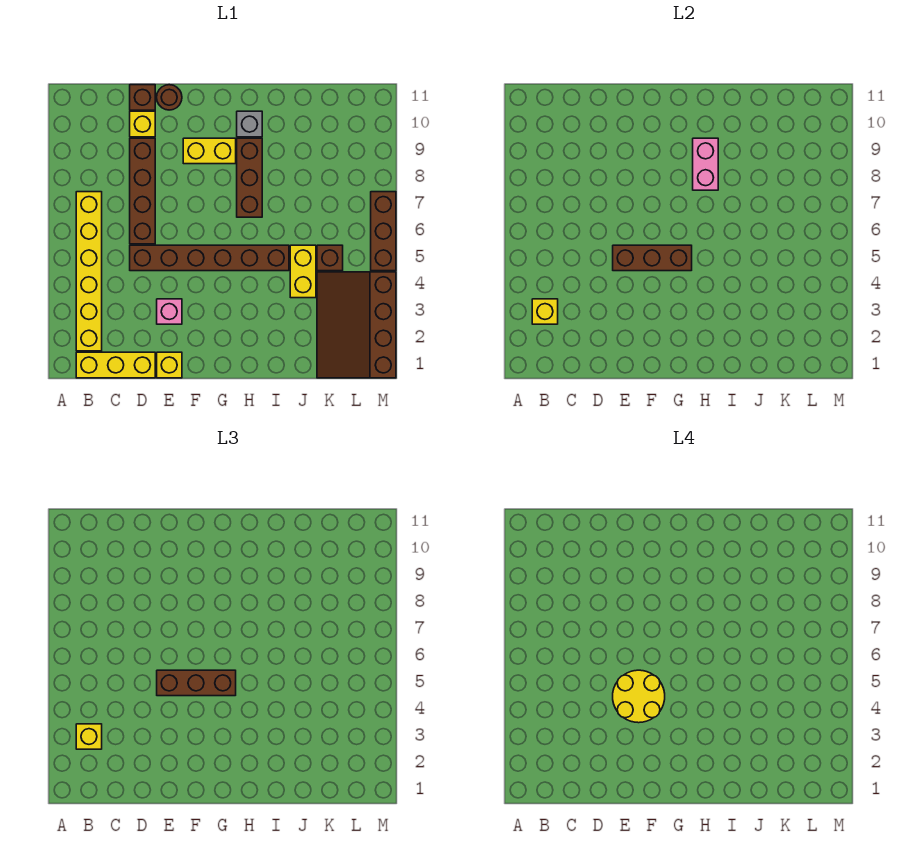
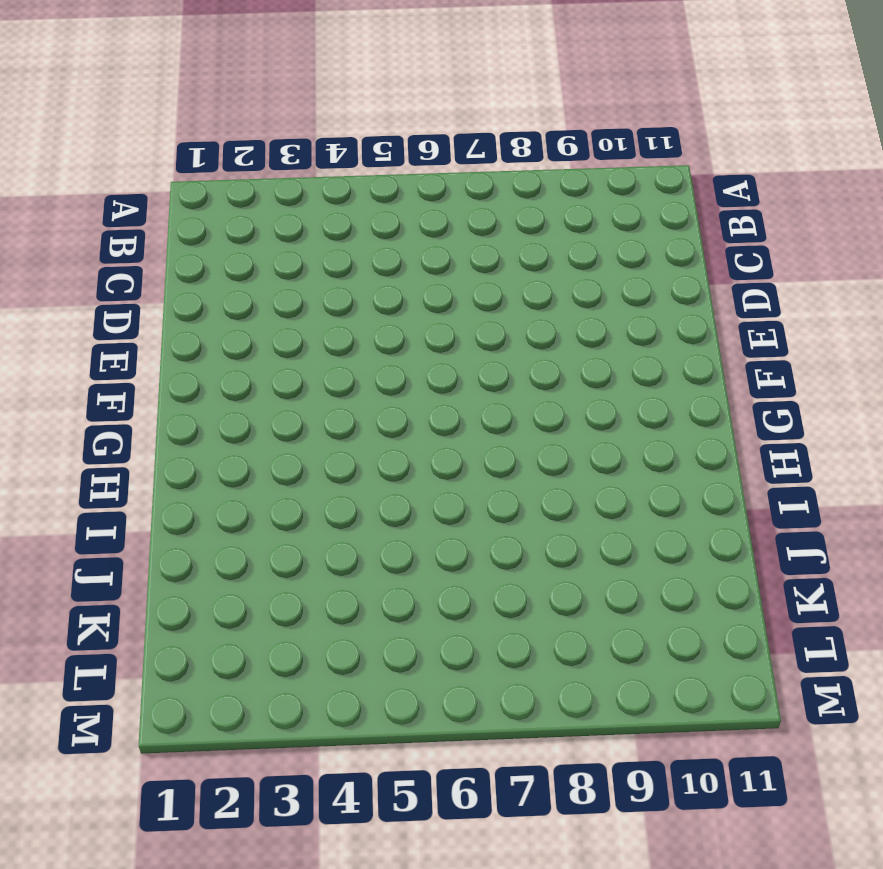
none -> yellow brick B1:D1 level 1
none -> yellow brick B2:B7 level 1
none -> brown brick D5:I5 level 1

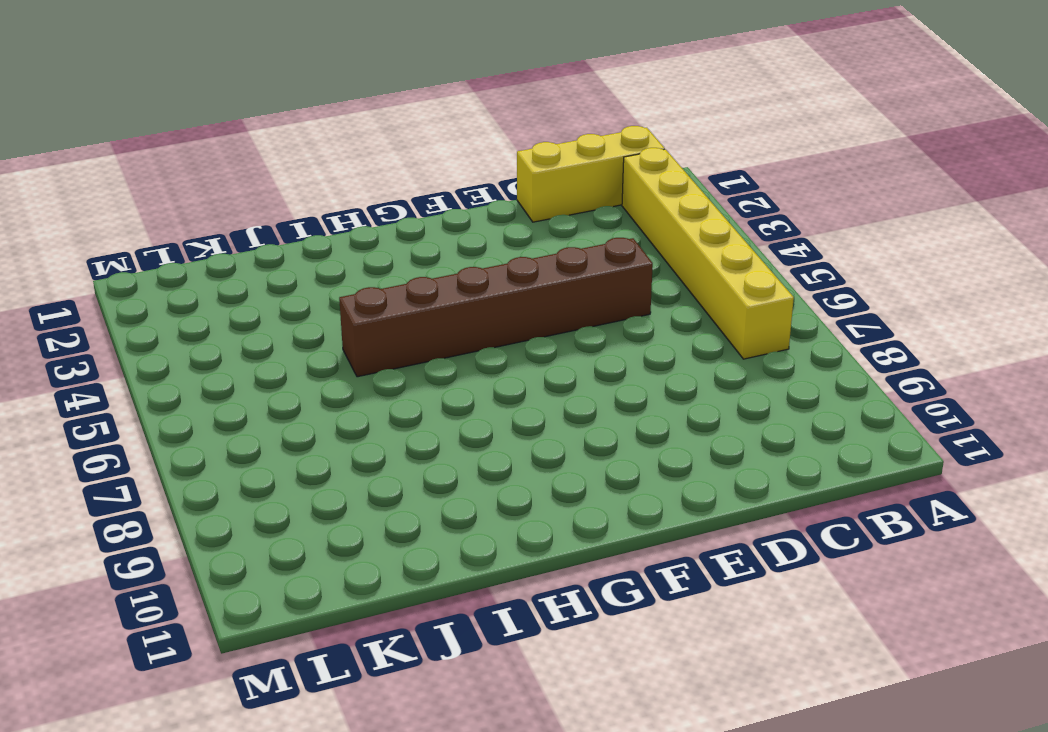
none -> brown brick D6:D9 level 1
none -> yellow brick D10 level 1
none -> brown brick D11 level 1

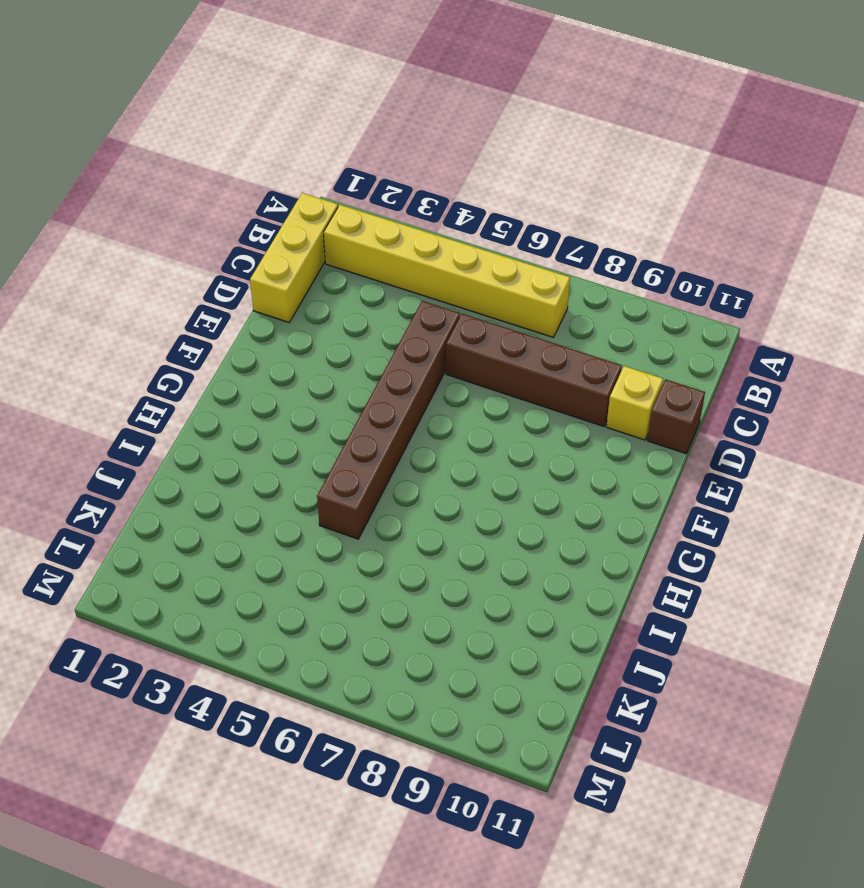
none -> yellow brick E1 level 1
none -> pink brick E3 level 1
none -> brown round brick E11 level 1

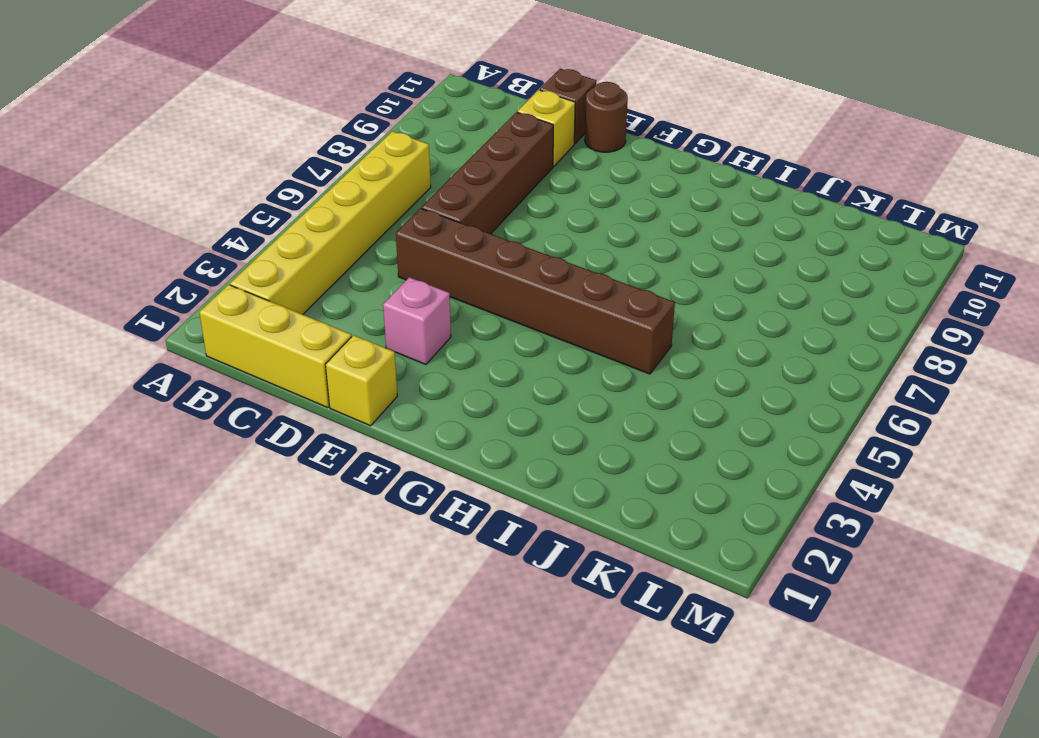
none -> yellow brick F9:G9 level 1
none -> brown brick H7:H9 level 1
none -> grey brick H10 level 1

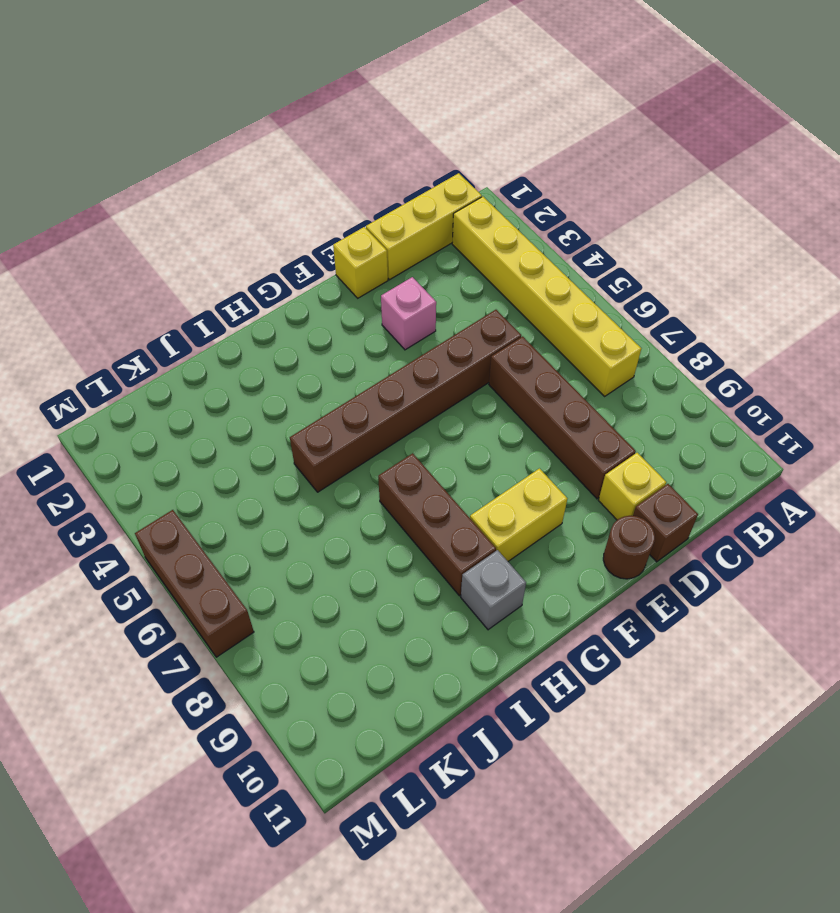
none -> yellow brick J4:J5 level 1
none -> brown slope K1:M4 level 1 top M
none -> brown brick K5 level 1

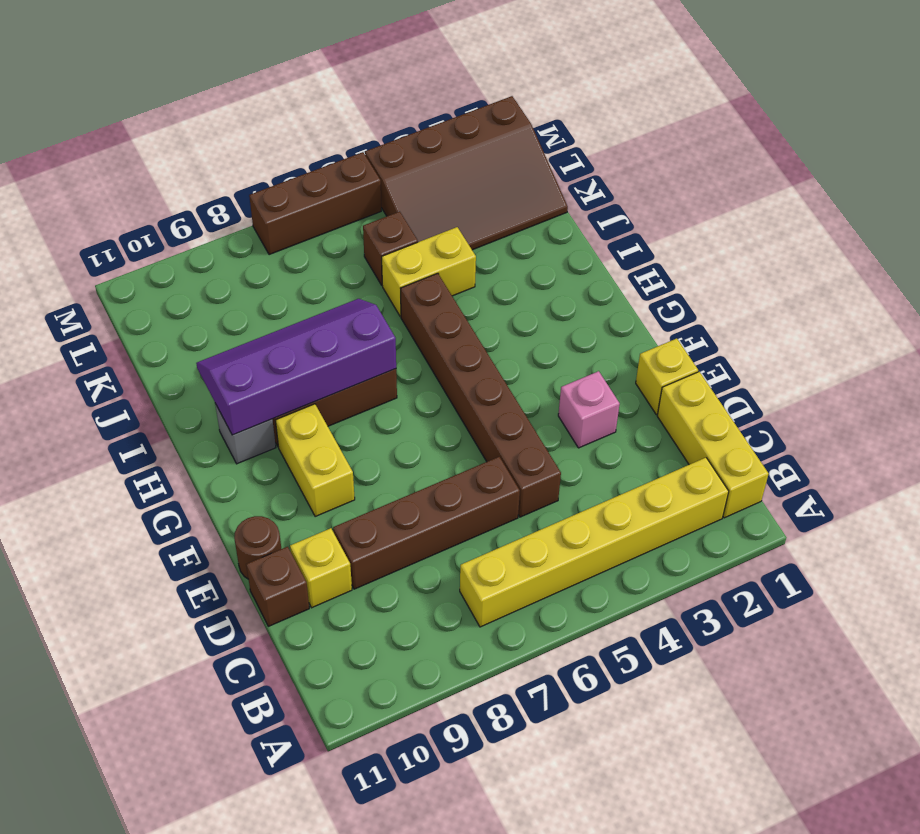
purple slope H7:I10 level 2 top H -> pink brick H8:H9 level 2
none -> yellow brick B3 level 2
none -> brown brick E5:G5 level 2
none -> yellow brick B3 level 3

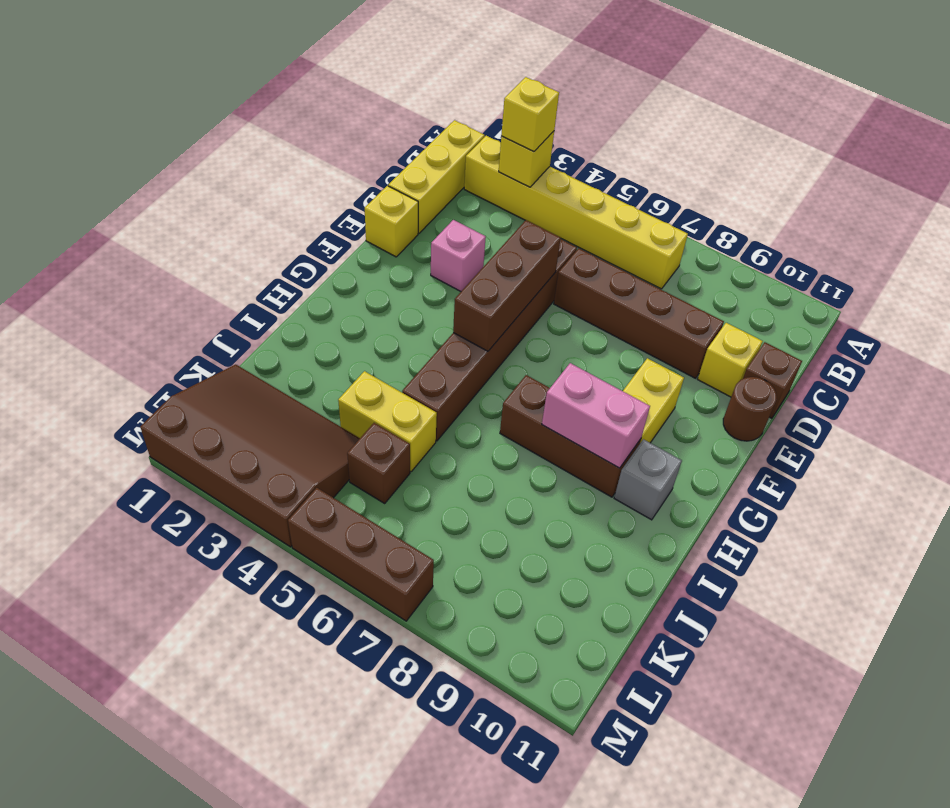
none -> brown brick E5:G5 level 3
none -> yellow round brick E4:F5 level 4

